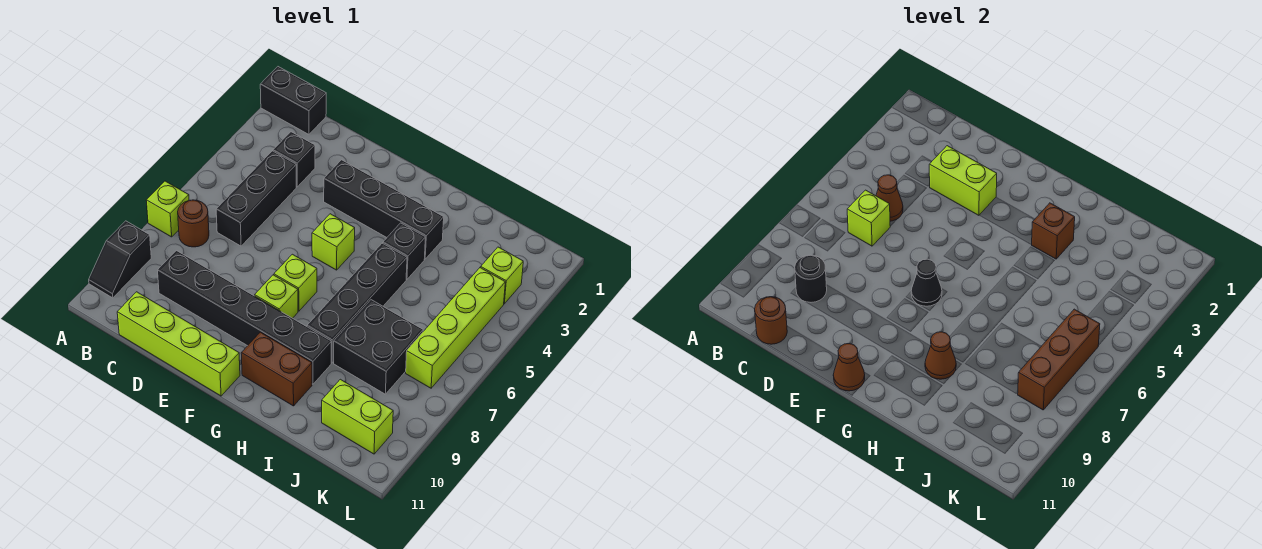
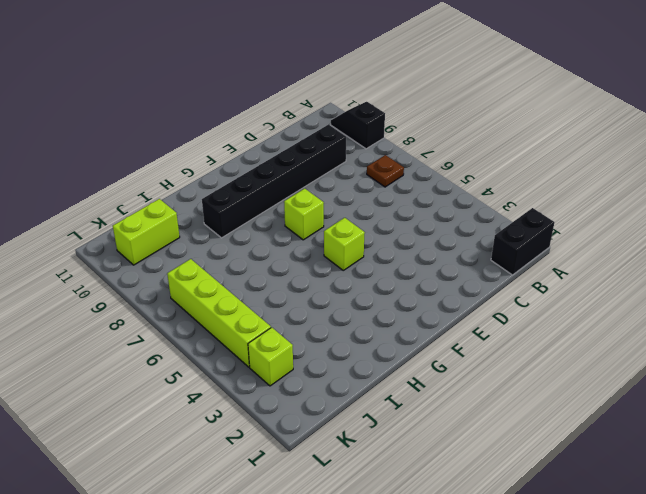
brown plate B7 level 1 -> brown round brick B7 level 1
none -> lime brick A7 level 1
none -> black brick C3 level 1
none -> black brick C4:C6 level 1

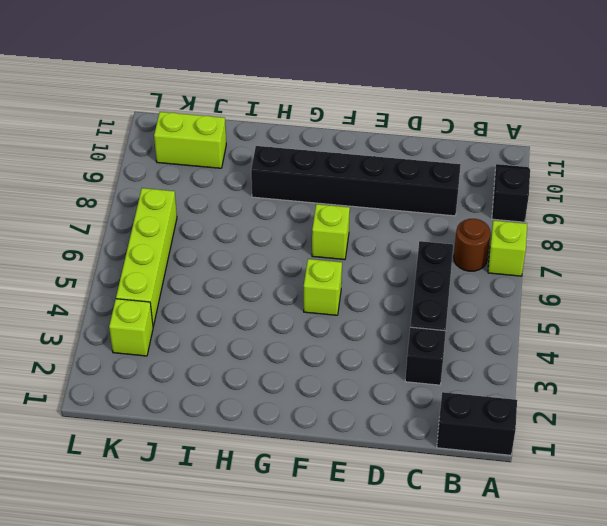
none -> lime brick C11:F11 level 1
none -> black brick E3:H3 level 1
none -> lime brick F8 level 1

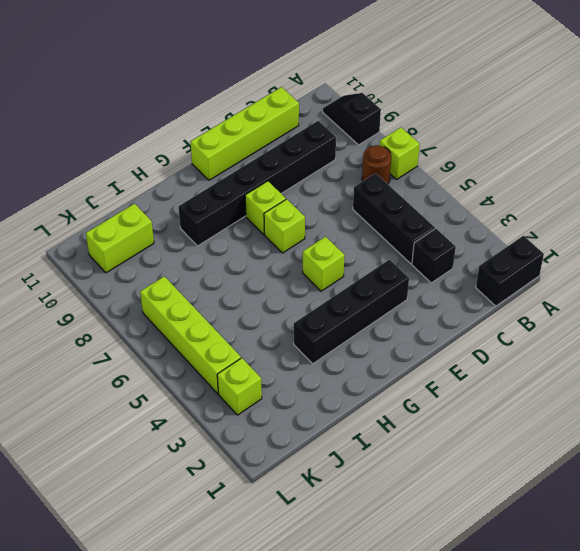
none -> brown brick G10:H10 level 1
none -> black brick H4 level 1
none -> black brick H5:H8 level 1

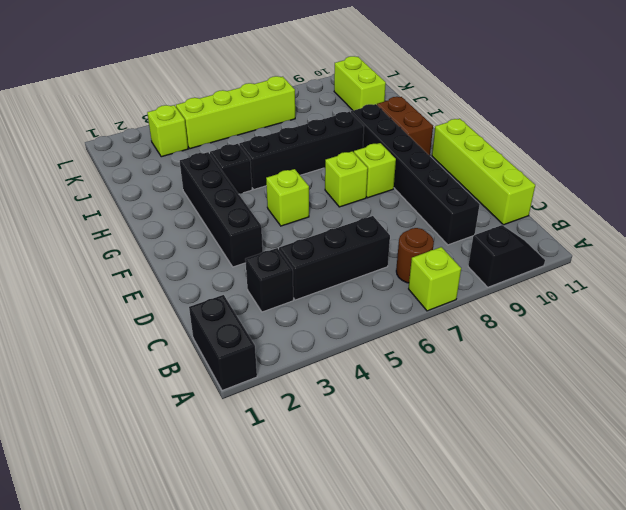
none -> black brick I7:J8 level 1
none -> brown cone C5 level 2
none -> lime brick C6 level 2

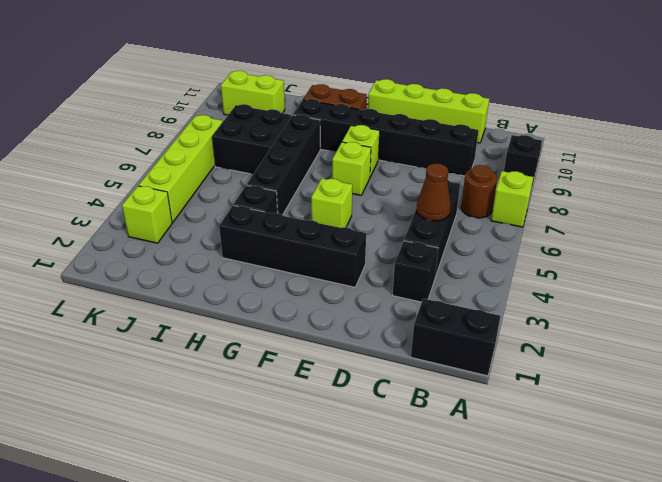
none -> lime brick C6 level 2
none -> black round brick C9 level 2
none -> brown round brick C11 level 2

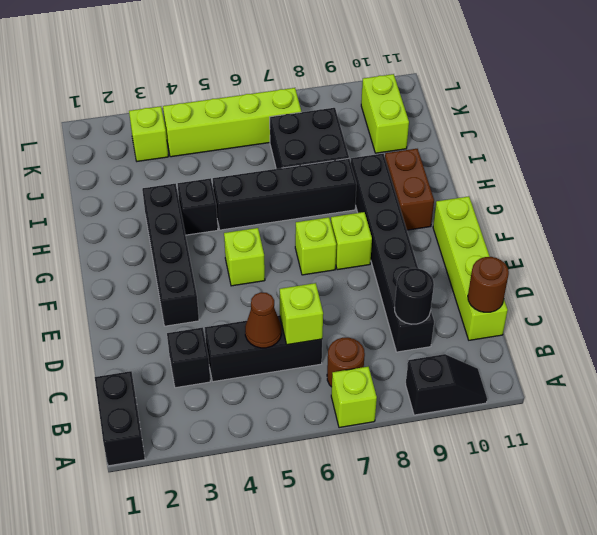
none -> lime brick D3:E3 level 2
none -> black cone F7 level 2
none -> brown cone F11 level 2

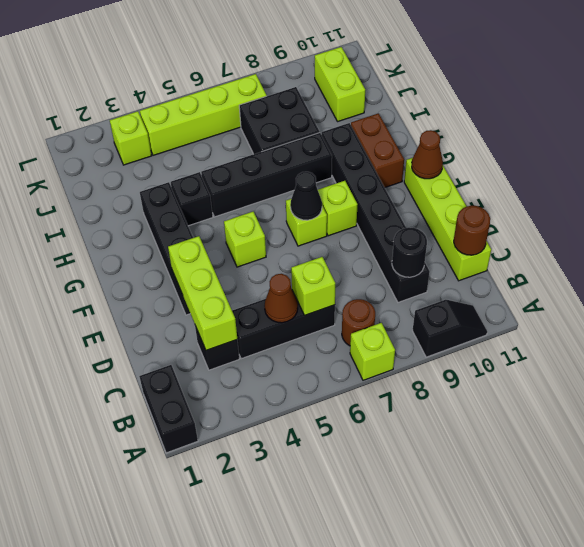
lime brick C3:E3 level 2 -> lime brick D3:E3 level 2
none -> brown brick H3 level 2
none -> brown cone H9 level 2
none -> brown brick K6:K8 level 2

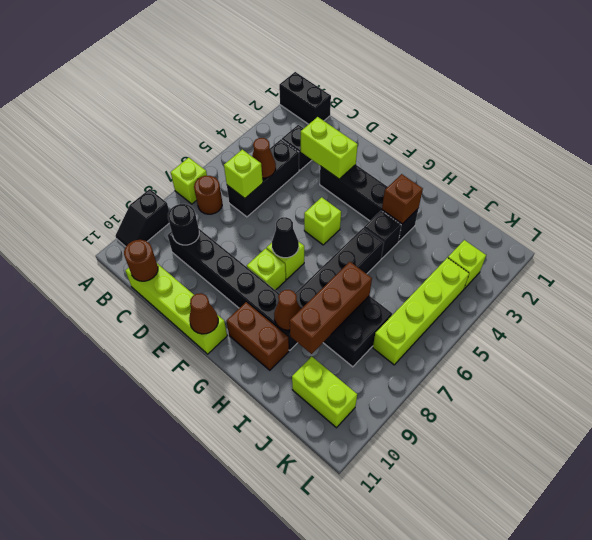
brown brick I7:I9 level 2 -> brown brick K6:K8 level 2

